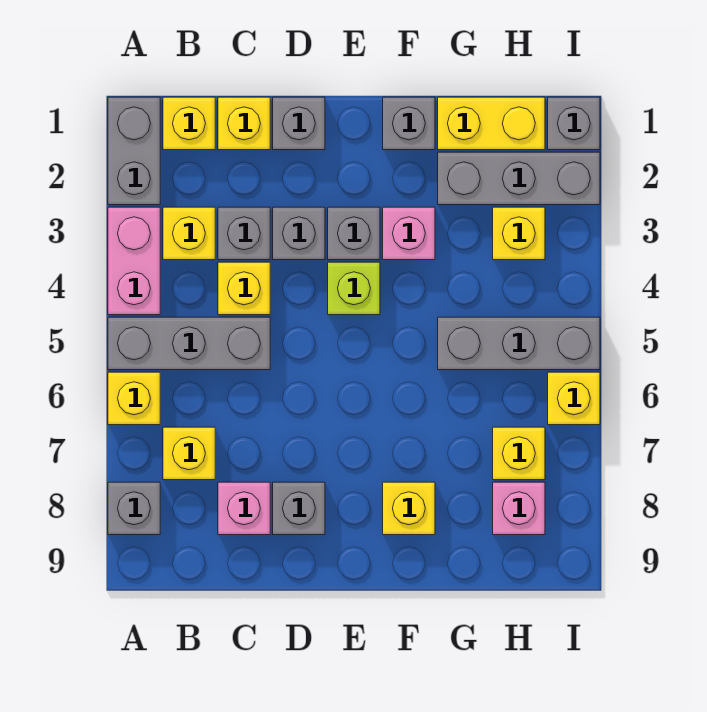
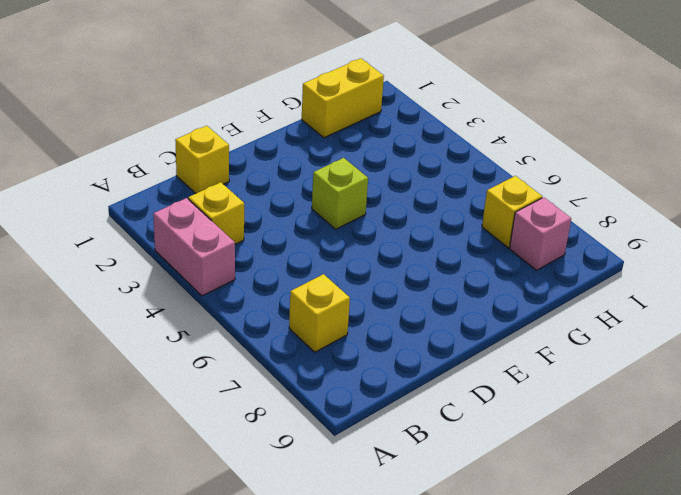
none -> grey brick A1:A2 level 1
none -> grey brick A5:C5 level 1
none -> yellow brick A6 level 1

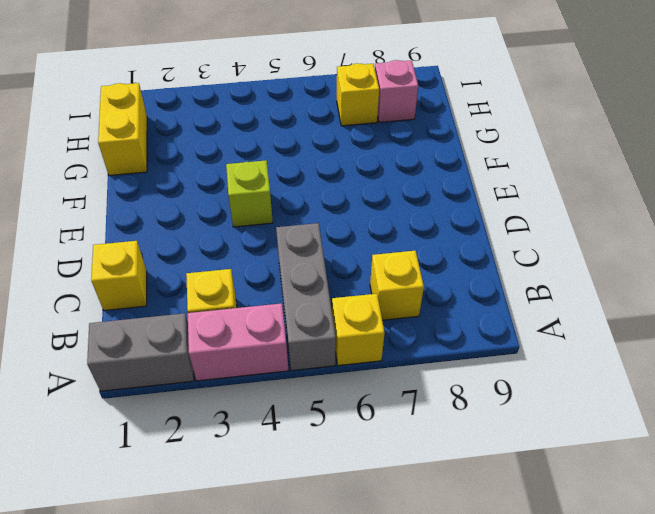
none -> grey brick A8 level 1
none -> yellow brick B1 level 1
none -> grey brick C3 level 1

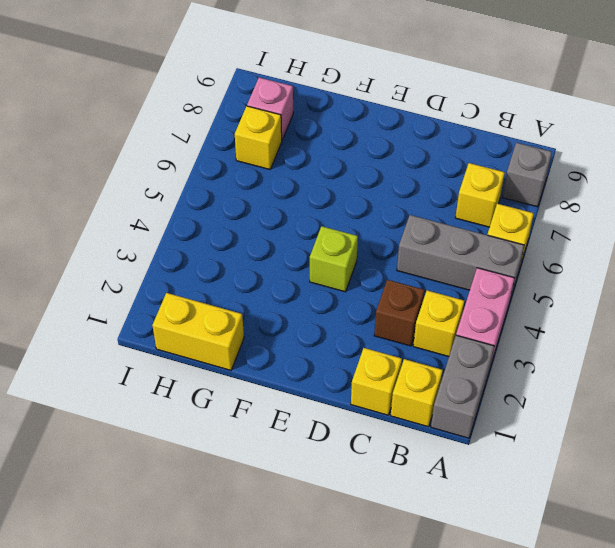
brown brick C3 level 1 -> grey brick C3 level 1
none -> yellow brick C4 level 1
none -> pink brick C8 level 1
none -> grey brick D1 level 1

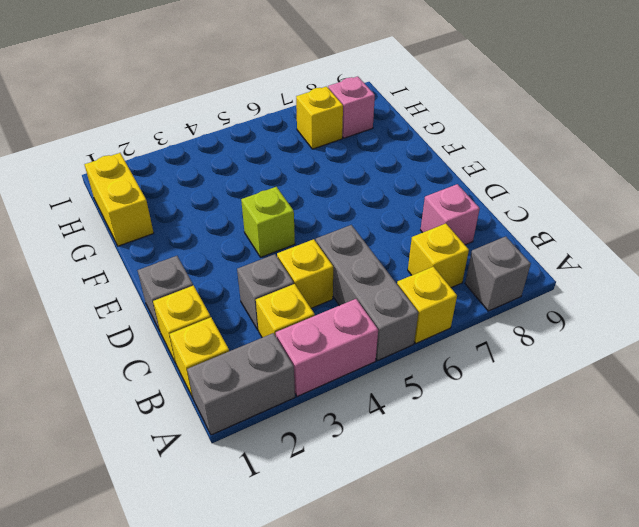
none -> grey brick D3 level 1
none -> grey brick D8 level 1
none -> grey brick E3 level 1

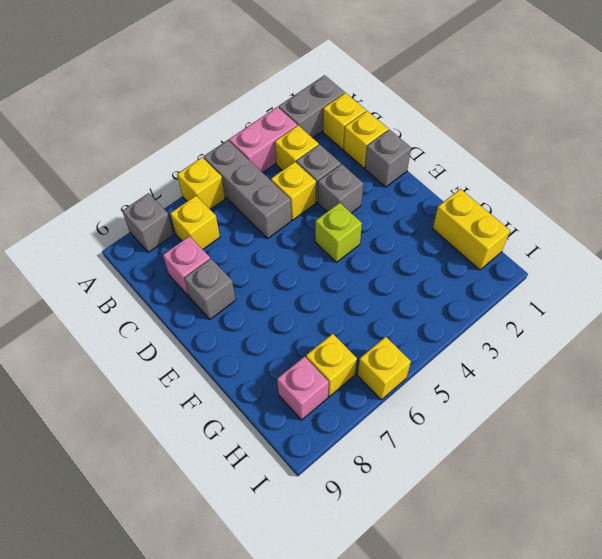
none -> grey brick E3 level 1
none -> grey brick F1 level 1
none -> pink brick F3 level 1

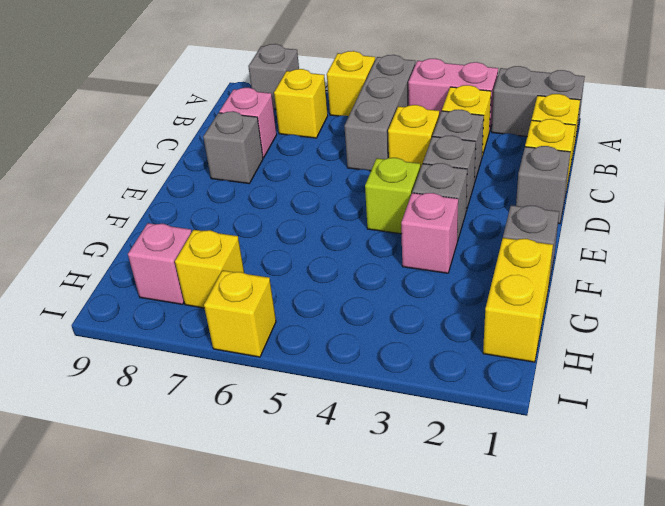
none -> yellow brick F8 level 1
none -> grey brick G2:I2 level 1
none -> grey brick G5:I5 level 1

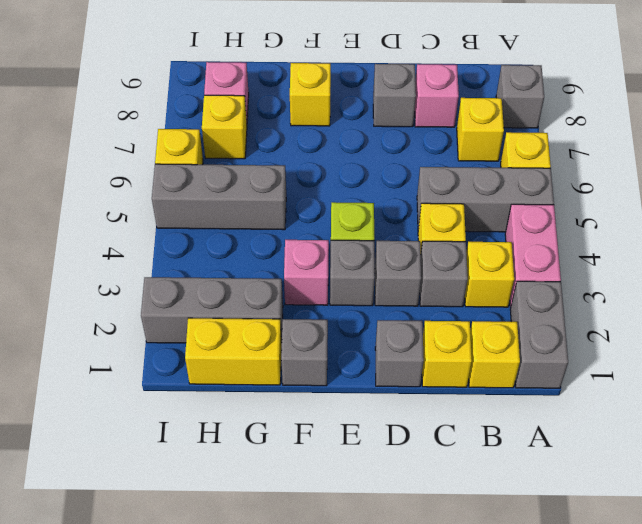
none -> yellow brick H3 level 1
none -> grey brick I1 level 1

